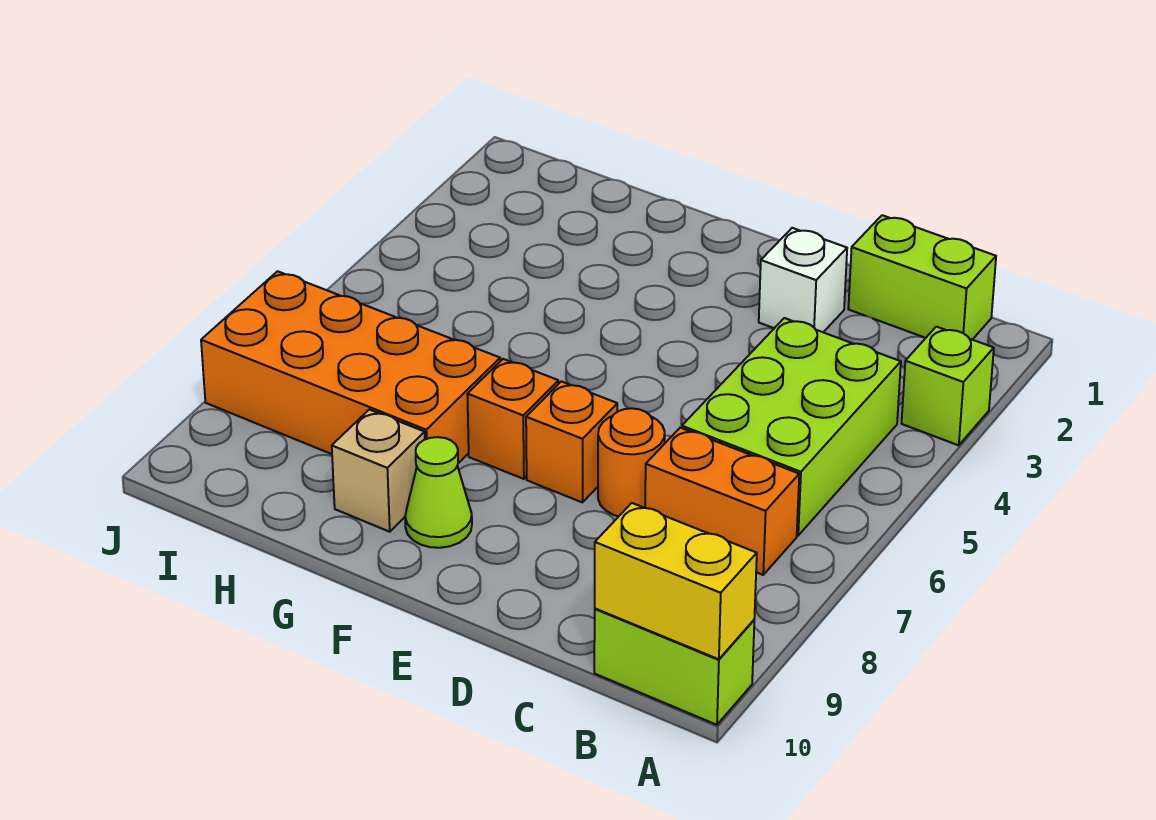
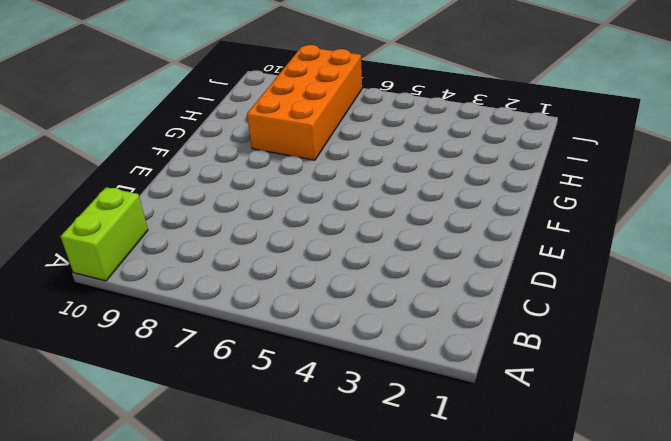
none -> lime brick A3 level 1
none -> lime brick B1:C1 level 1
none -> lime brick B4:C6 level 1

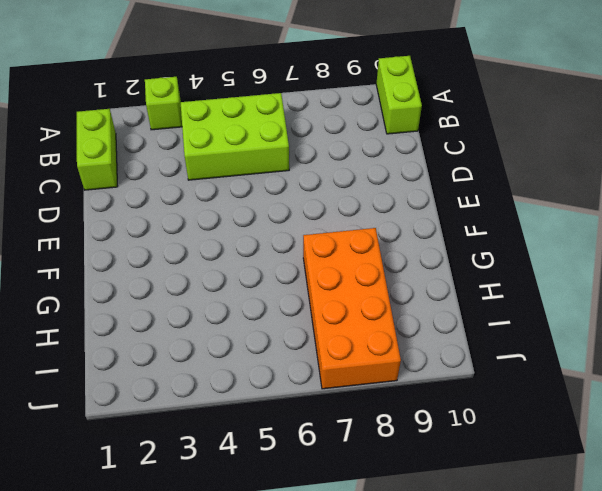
none -> orange brick B7:C7 level 1
none -> white brick D2 level 1
none -> orange round brick D7 level 1

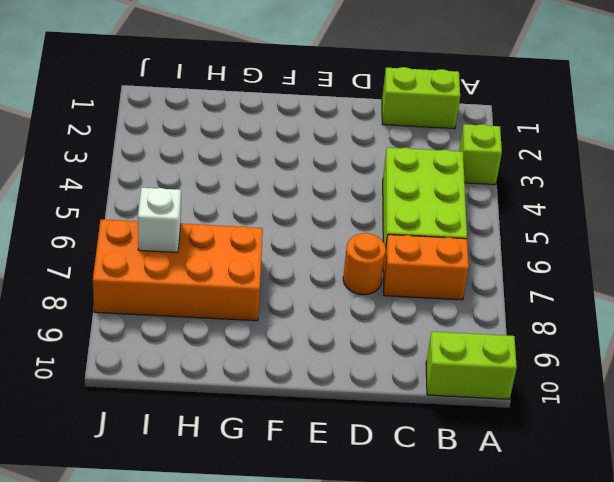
white brick I7 level 2 -> white brick D2 level 1
none -> orange brick E7 level 1
none -> orange brick F7 level 1
none -> lime cone F9 level 1

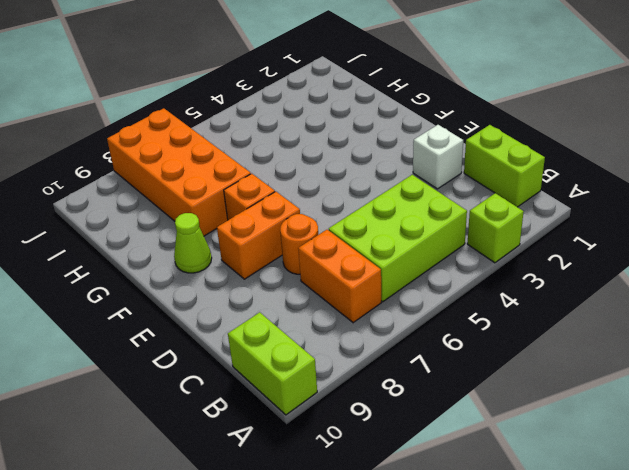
orange brick E7:E8 level 1 -> orange brick E7 level 1
none -> tan brick G9 level 1
none -> yellow brick A10:B10 level 2

